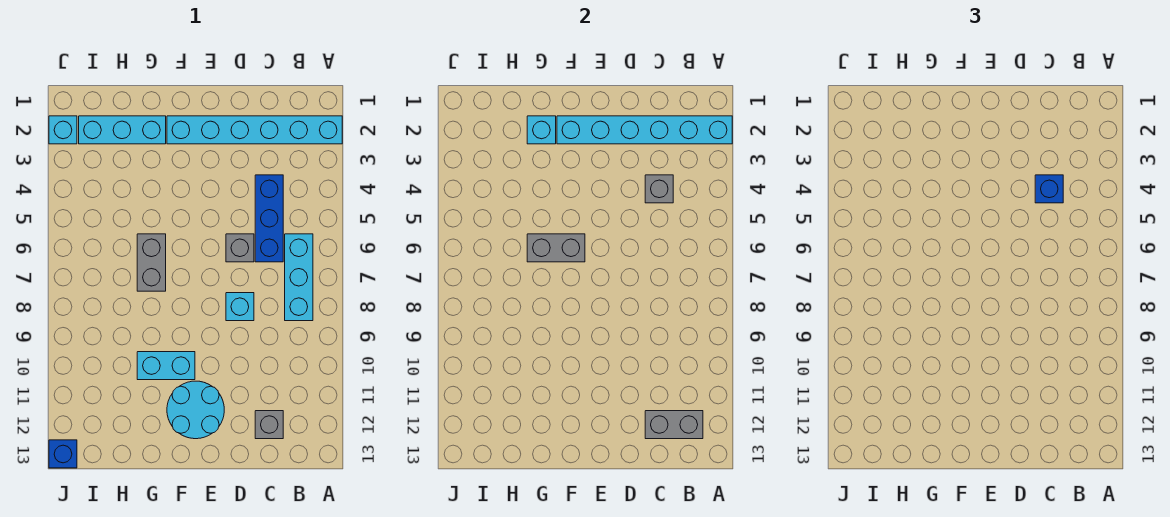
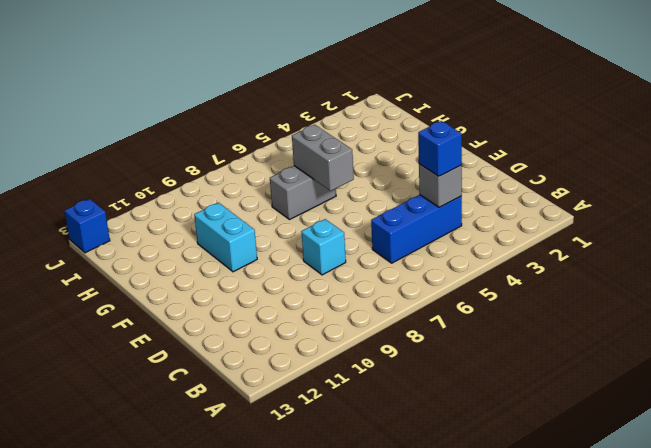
none -> cyan brick A2:F2 level 1
none -> cyan brick B6:B8 level 1
none -> grey brick C12 level 1

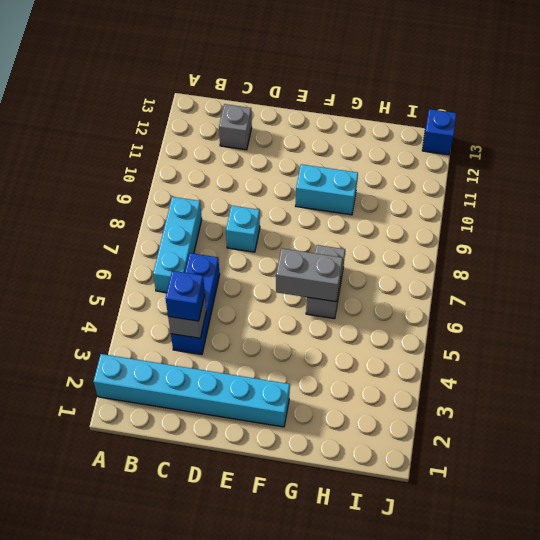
none -> grey brick D6 level 1
none -> cyan round brick E11:F12 level 1
none -> cyan brick G2:I2 level 1

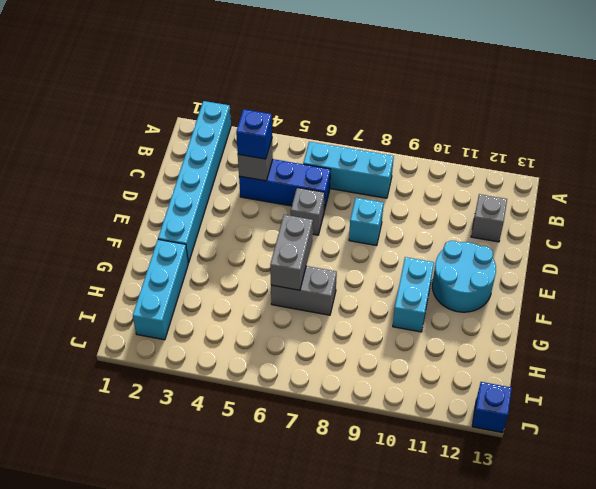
none -> cyan brick J2 level 1
none -> cyan brick A2:F2 level 2
none -> grey brick B12:C12 level 2

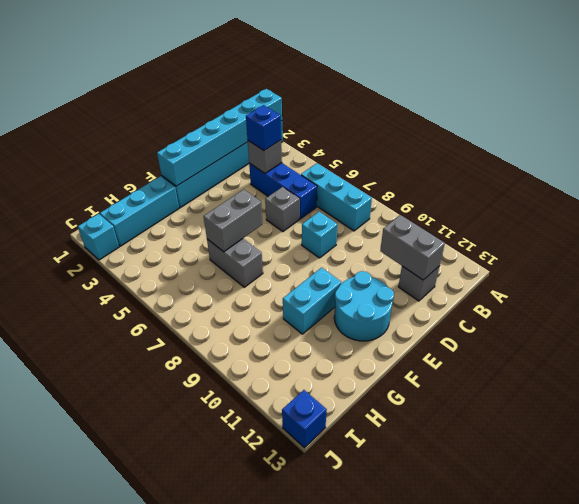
grey brick C11:C12 level 2 -> grey brick B12:C12 level 2
none -> cyan brick G2 level 2

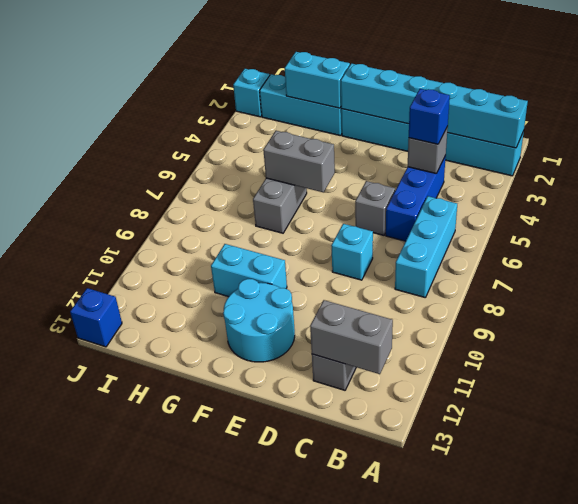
cyan brick G2:H2 level 2 -> cyan brick G2 level 2

